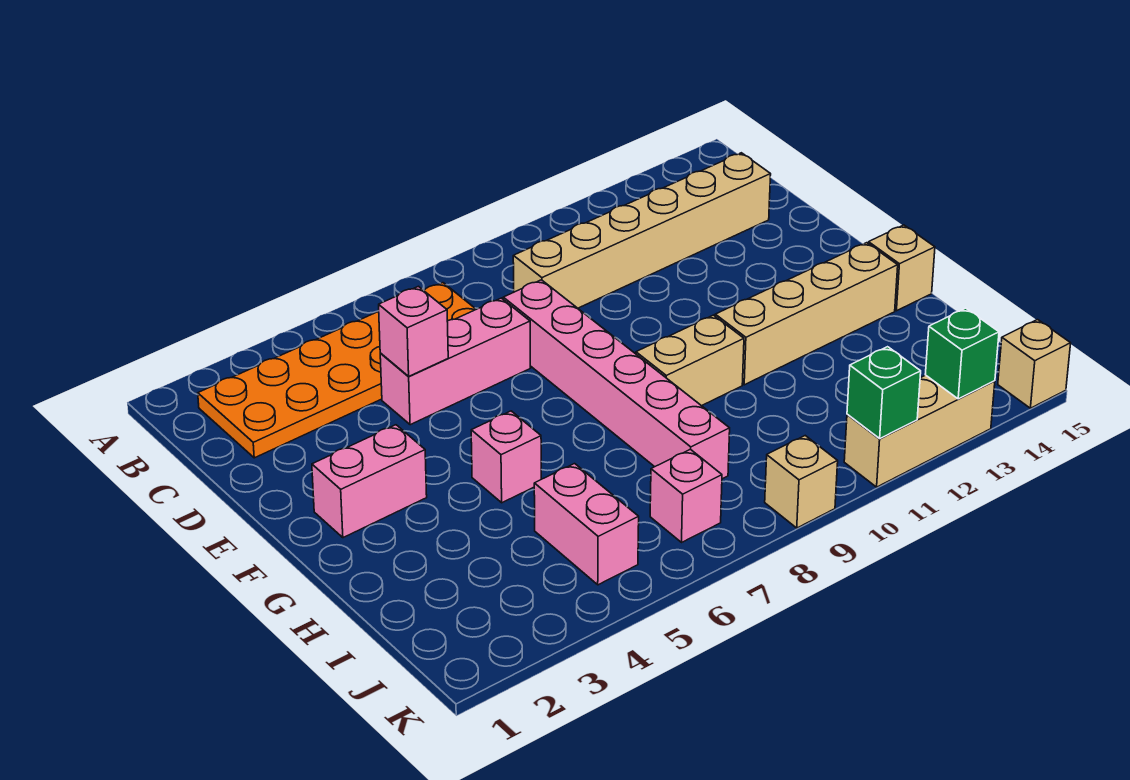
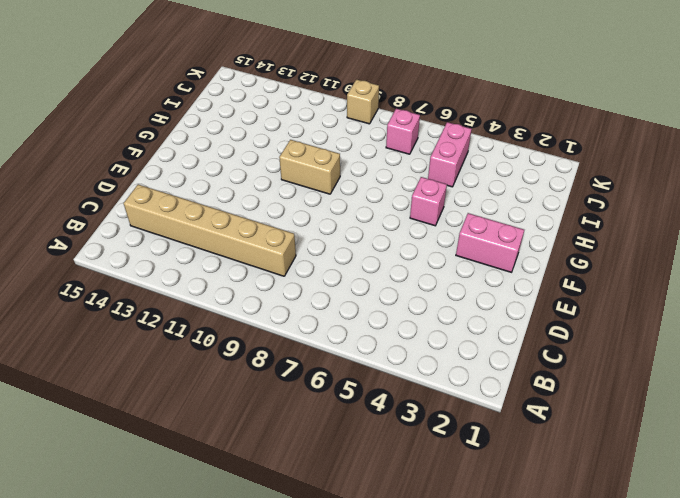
none -> orange plate B2:C7 level 1
none -> pink brick D5:D7 level 1
none -> pink brick D8:I8 level 1

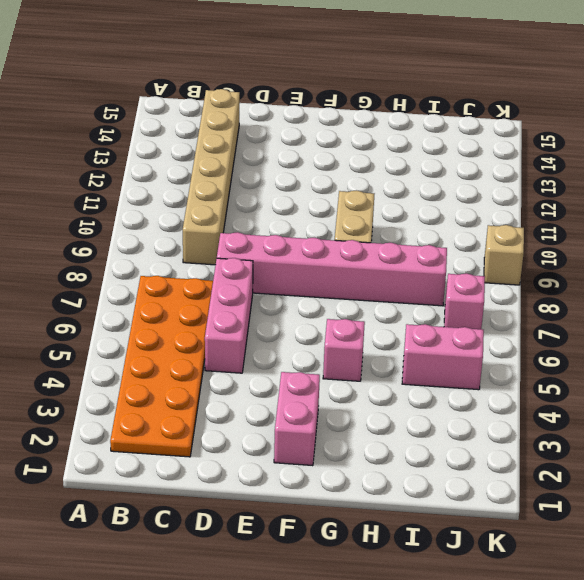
none -> tan brick G11:G14 level 1
none -> tan brick G15 level 1
none -> tan brick K11:K13 level 1

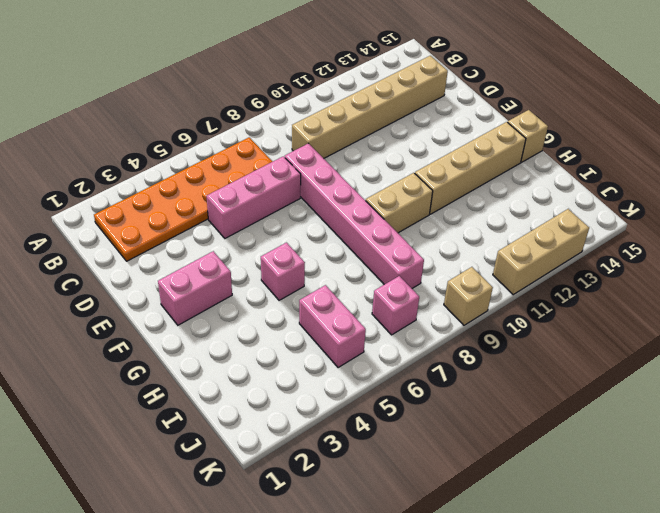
none -> tan brick K15 level 1
none -> pink brick D5 level 2
none -> green brick K11 level 2

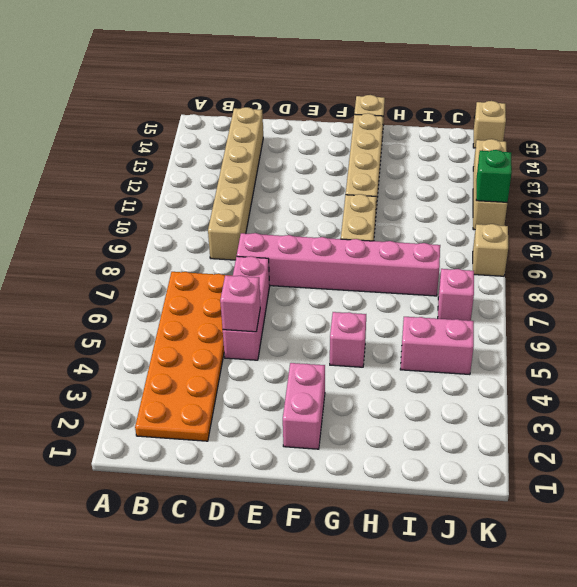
none -> green brick K13 level 2

